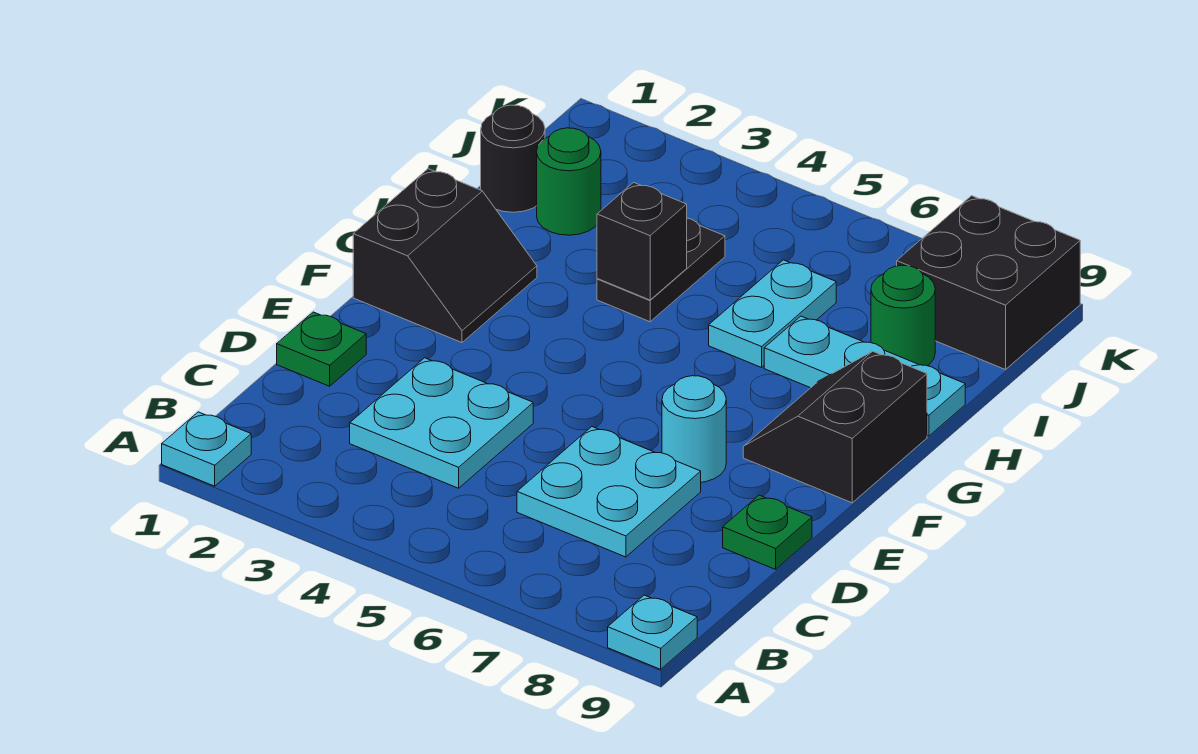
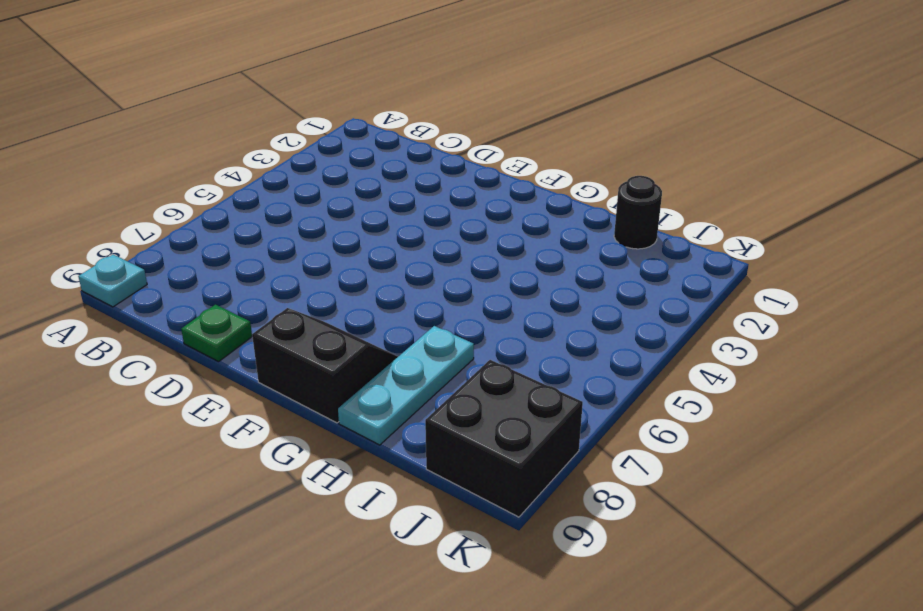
none -> cyan plate A1 level 1
none -> cyan plate C3:D4 level 1
none -> cyan plate C6:D7 level 1

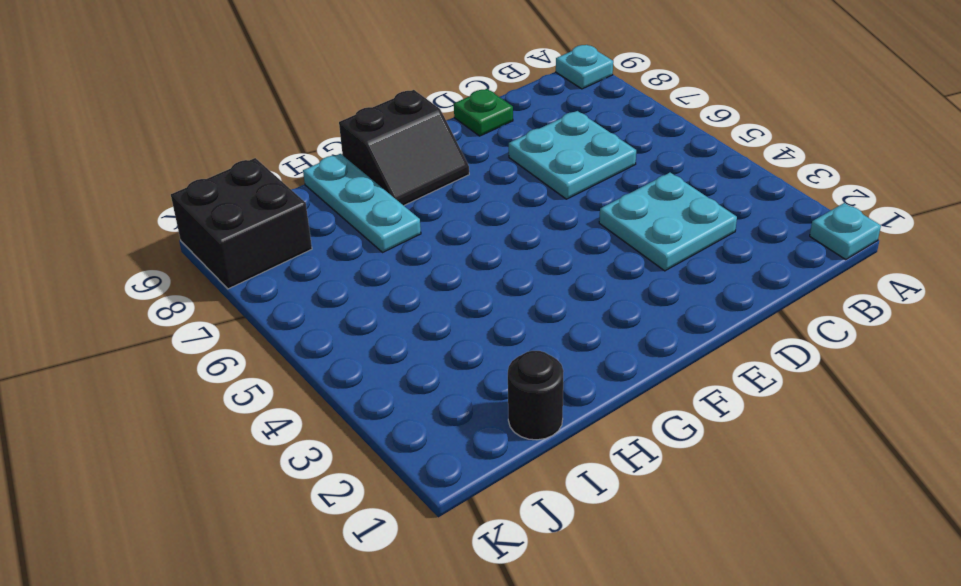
none -> green plate D1 level 1
none -> cyan round brick E7 level 1
none -> black slope F1:G2 level 1 top 1

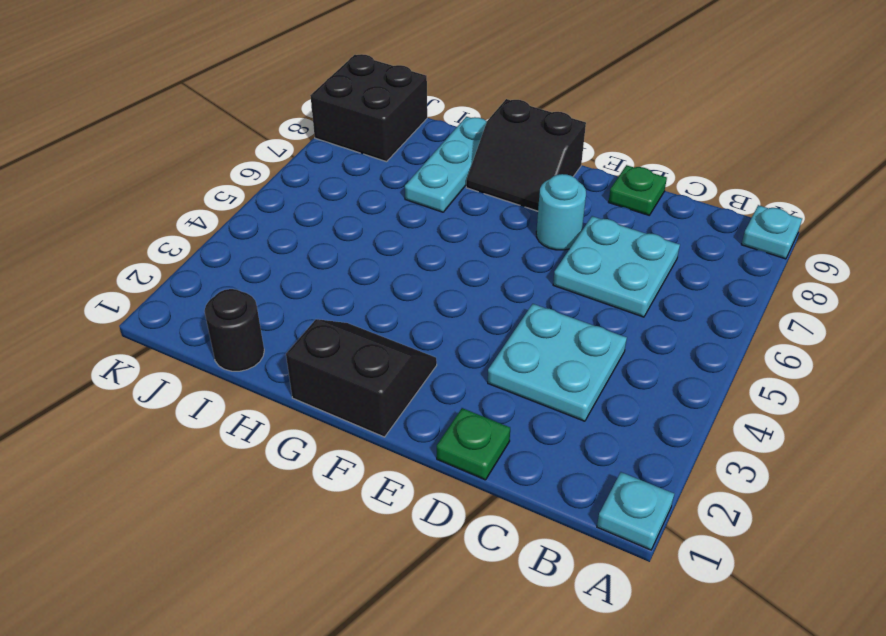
none -> black plate H4:I4 level 1
none -> cyan plate H6:I6 level 1
none -> green round brick I2 level 1

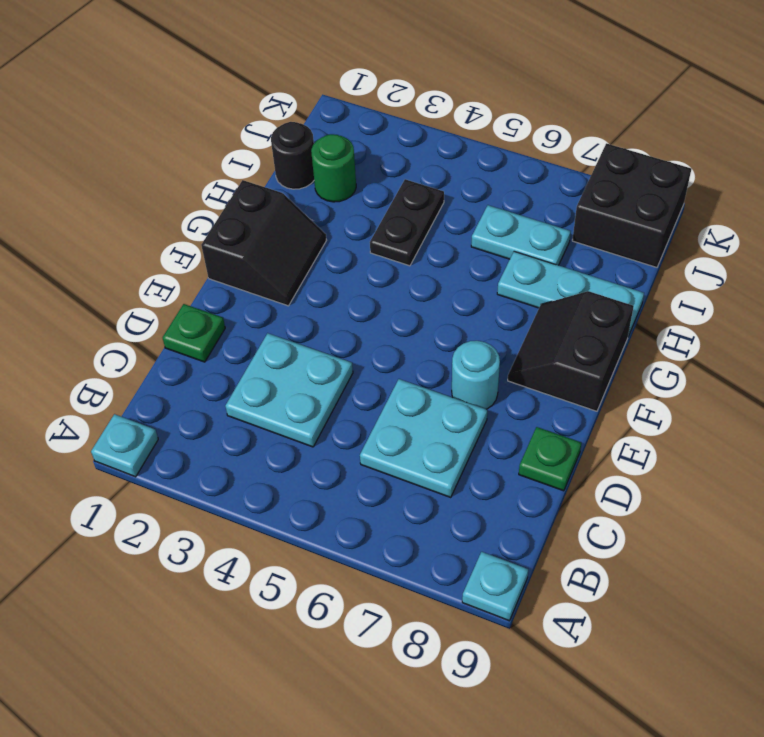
cyan plate I6:I7 level 1 -> cyan plate H6:I6 level 1
none -> green round brick I8 level 1
none -> black brick H4 level 2

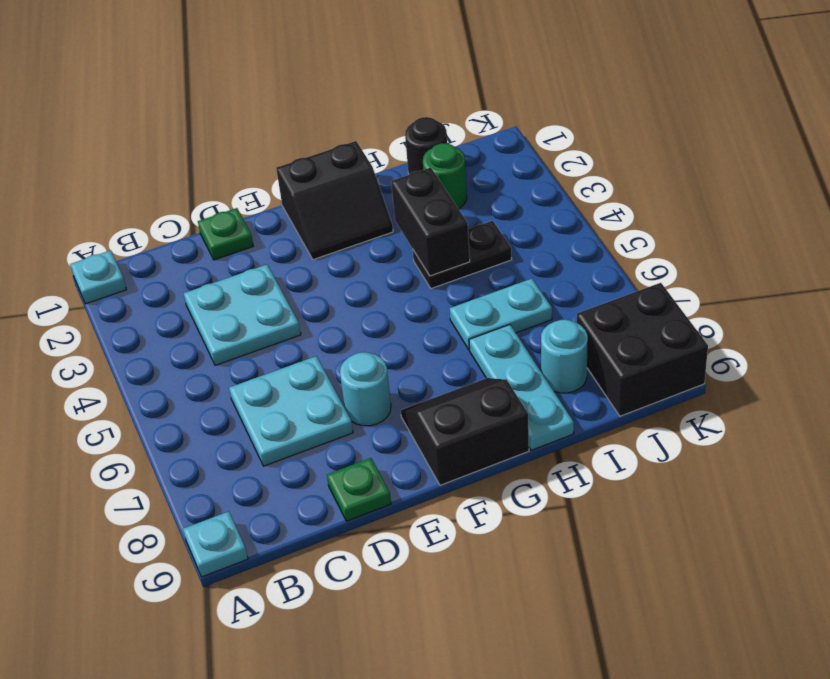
black brick H3:H4 level 2 -> black brick H4 level 2
cyan round brick I8 level 1 -> green round brick I8 level 1

